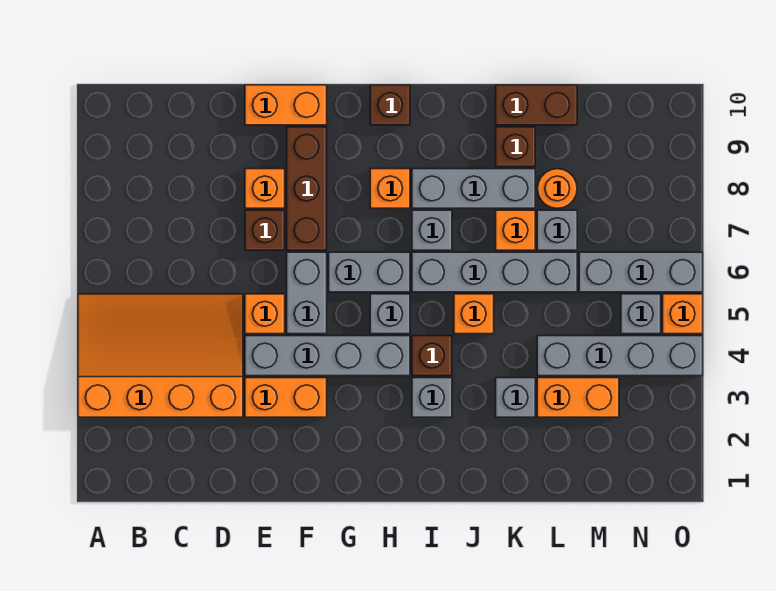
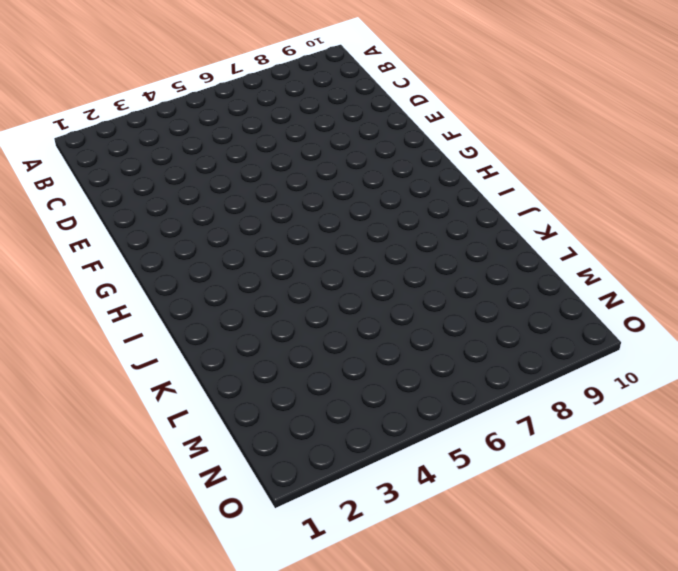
none -> orange slope A3:D5 level 1 top 3
none -> orange brick E3:F3 level 1
none -> grey brick E4:H4 level 1
none -> orange brick E5 level 1

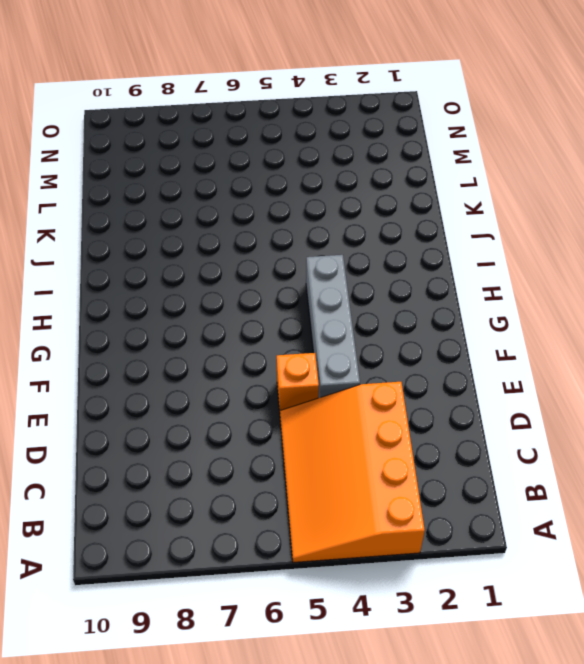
none -> orange brick E3:F3 level 1
none -> brown brick E7 level 1
none -> orange brick E8 level 1
none -> orange brick E10:F10 level 1

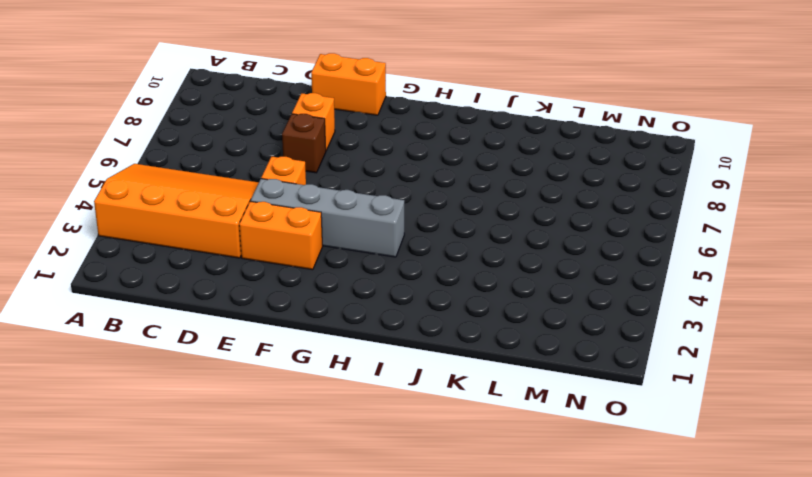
none -> grey brick F5:F6 level 1
none -> brown brick F7:F9 level 1
none -> grey brick G6:H6 level 1
none -> grey brick H5 level 1

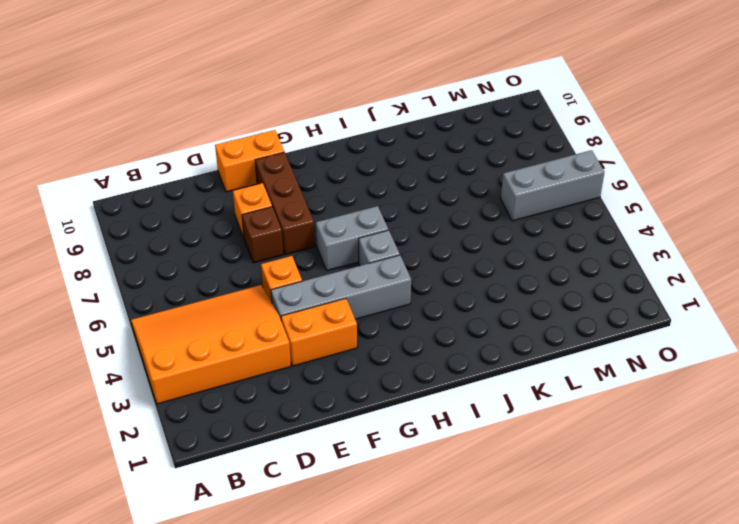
none -> grey brick F5:F6 level 1
none -> orange brick H8 level 1
none -> brown brick H10 level 1
none -> grey brick I3 level 1

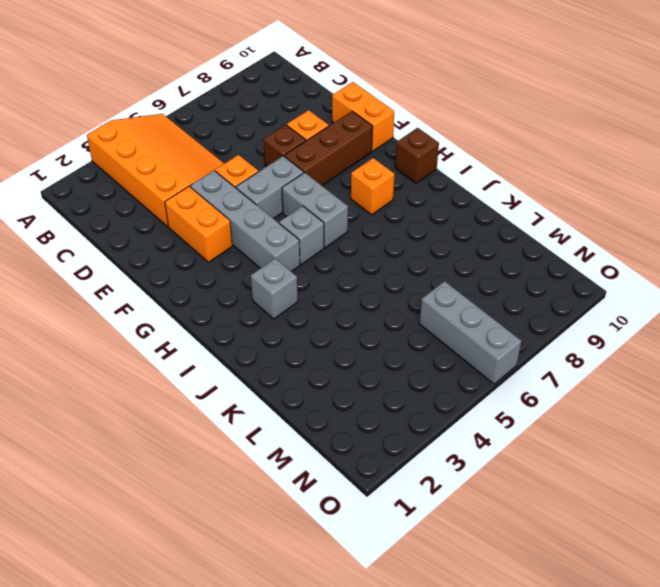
none -> brown brick I4 level 1
none -> grey brick I6:L6 level 1
none -> grey brick I7 level 1
none -> grey brick I8:K8 level 1

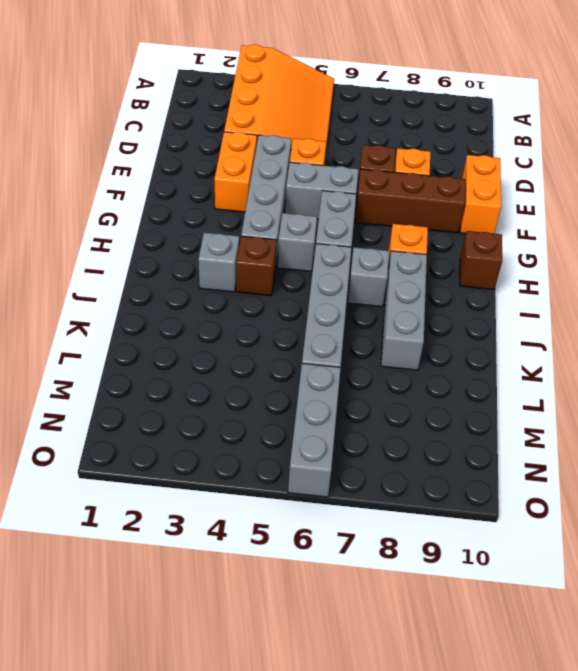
none -> orange brick J5 level 1
none -> grey brick K3 level 1
none -> orange brick K7 level 1
none -> brown brick K9 level 1

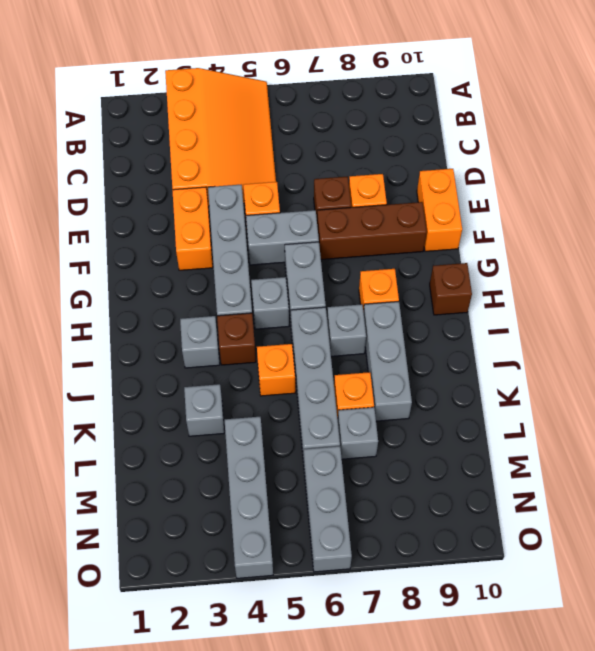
none -> brown brick K9 level 1
none -> brown brick K10:L10 level 1
none -> orange brick L3:M3 level 1
none -> orange round brick L8 level 1

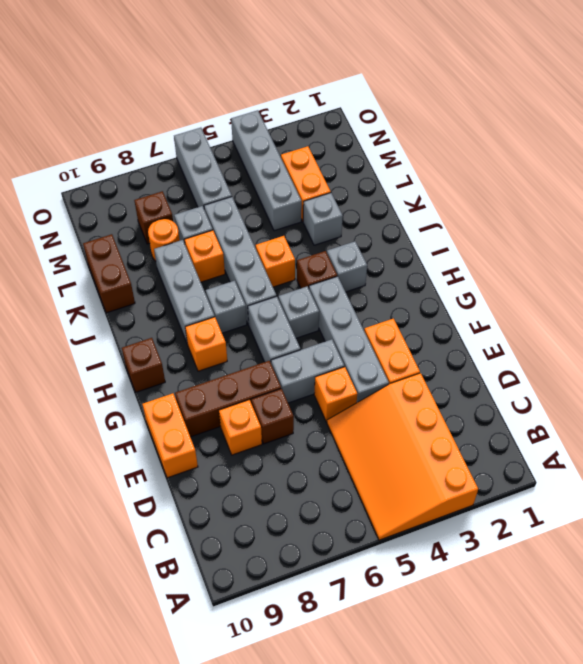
brown brick M8 level 1 -> brown brick K9 level 1
none -> grey brick N5 level 1
none -> orange brick O5 level 1

